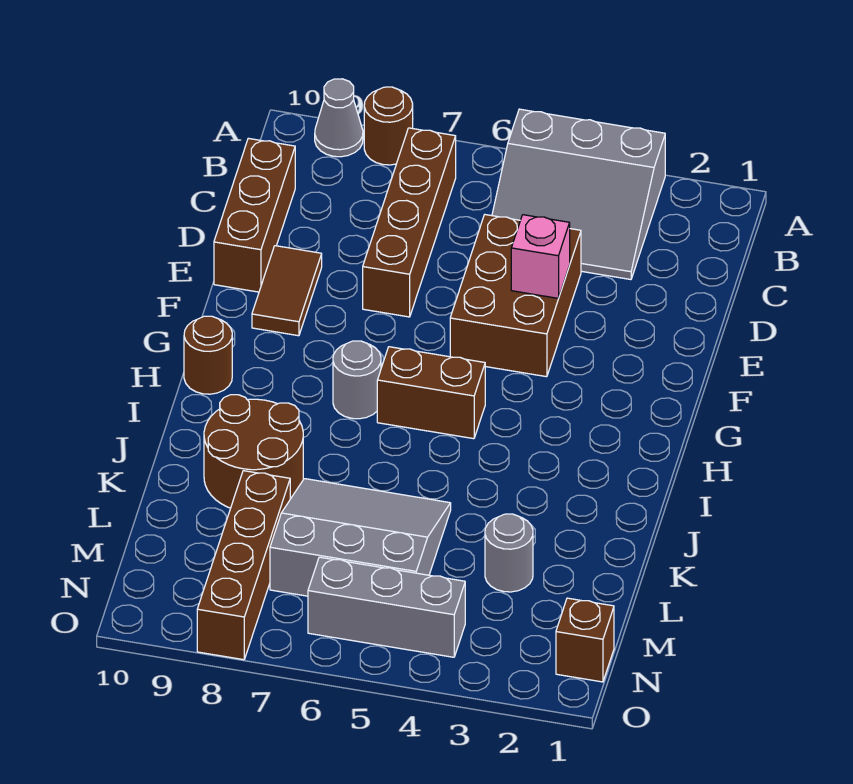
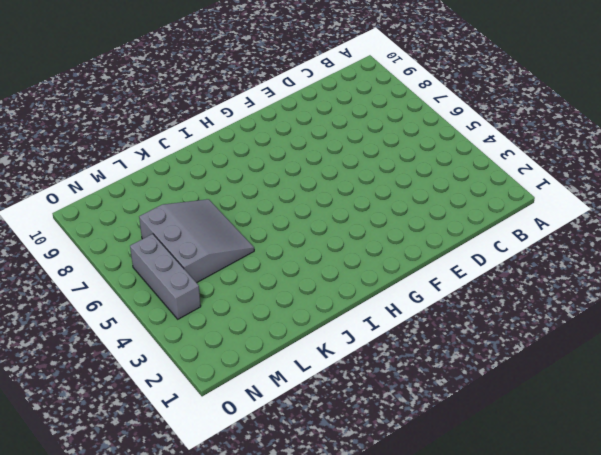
none -> grey slope A3:C5 level 1 top A
none -> brown round brick A8 level 1
none -> grey cone A9 level 1

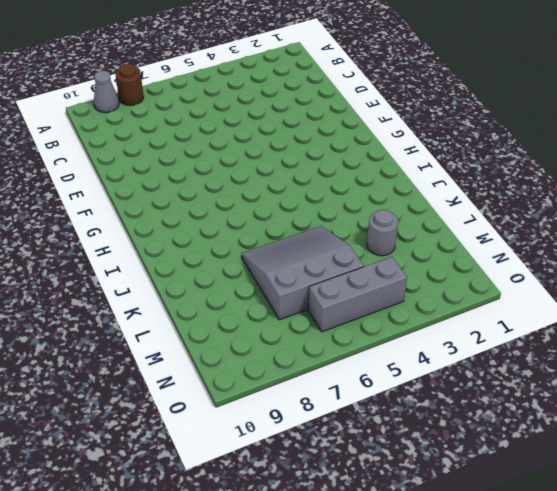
none -> grey slope A3:C5 level 1 top A
none -> brown brick B7:E7 level 1
none -> brown brick C10:E10 level 1

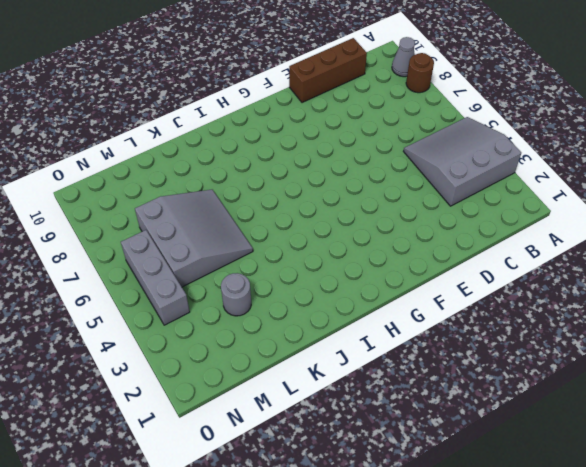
grey slope A3:C5 level 1 top 3 -> grey slope A3:C5 level 1 top A
none -> brown brick B7:E7 level 1
none -> brown brick D4:F5 level 1
none -> brown tile E9:F9 level 1

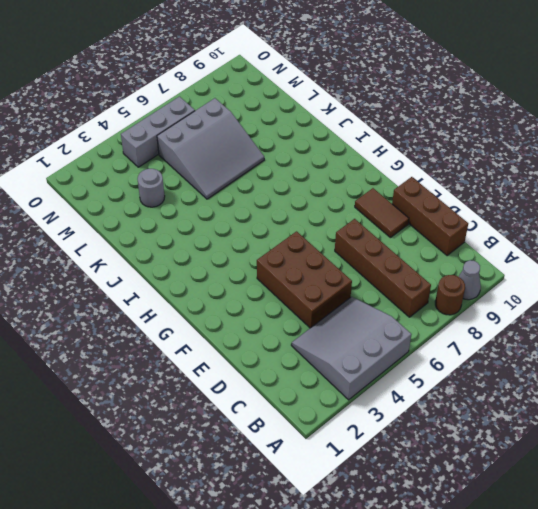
none -> brown brick H5:H6 level 1
none -> grey round brick H7 level 1
none -> brown round brick H10 level 1

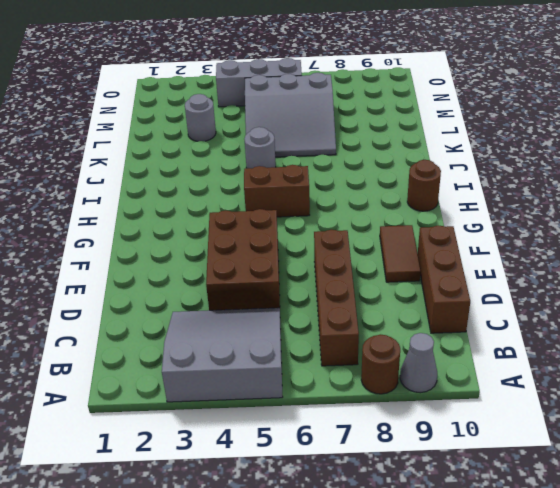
grey round brick J5 level 1 -> grey round brick H7 level 1
none -> brown round brick J8:K9 level 1
none -> brown brick L8:O8 level 1
none -> brown brick N1 level 1

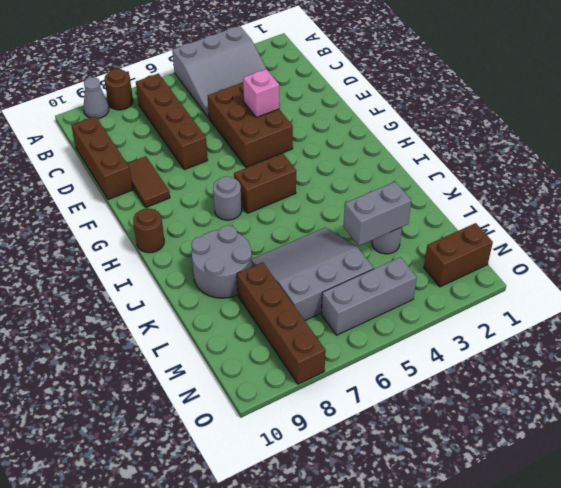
grey round brick J8:K9 level 1 -> brown round brick J8:K9 level 1
grey brick L3:L4 level 2 -> none
brown brick N1:N2 level 1 -> brown brick N1 level 1

